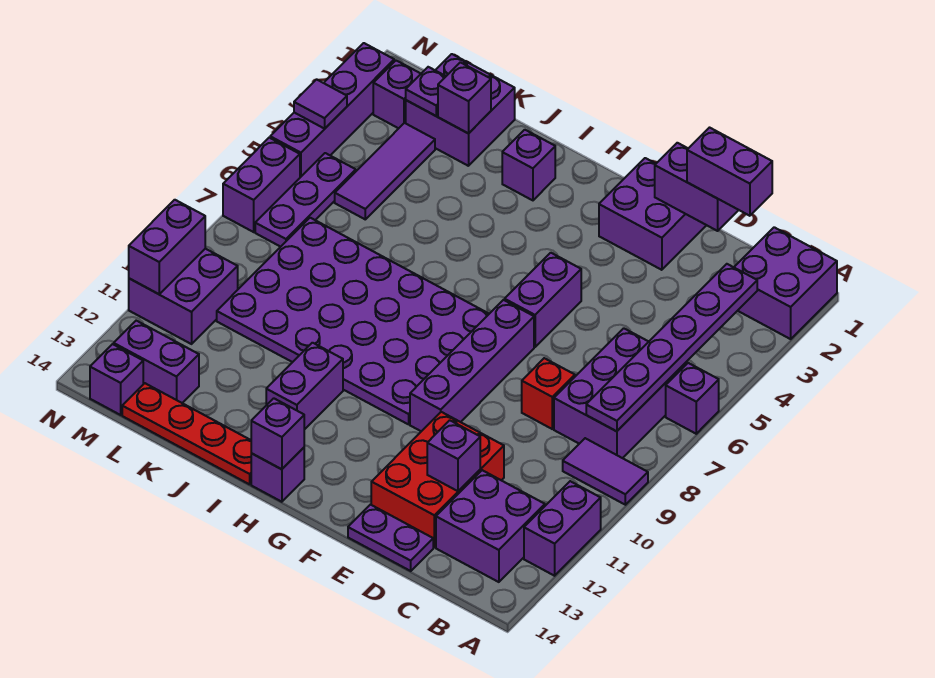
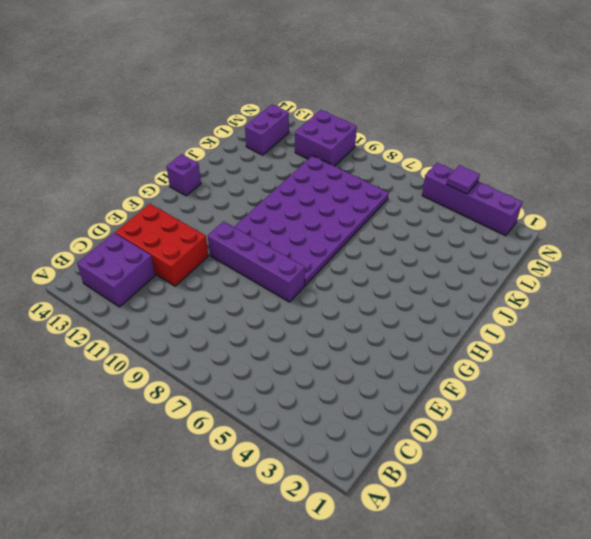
none -> purple brick A1:B2 level 1
none -> purple brick A6 level 1
none -> purple tile A9:B9 level 1
none -> purple brick A11:A12 level 1

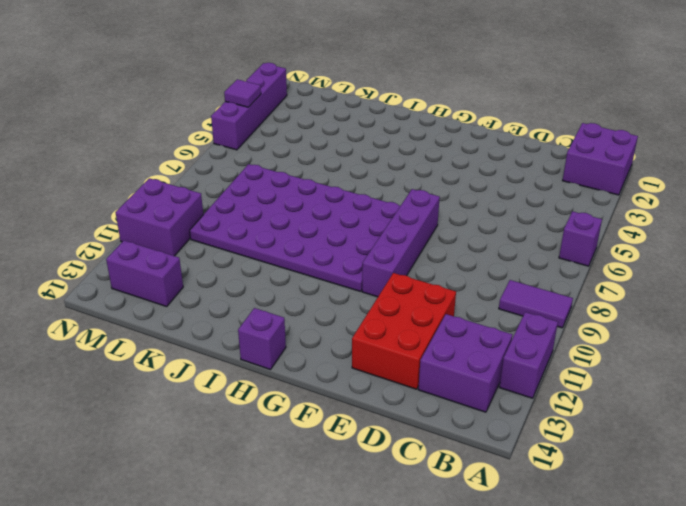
none -> purple brick B6:C8 level 1
none -> red brick D8 level 1
none -> purple plate D14:E14 level 1
none -> purple brick E1:F2 level 1

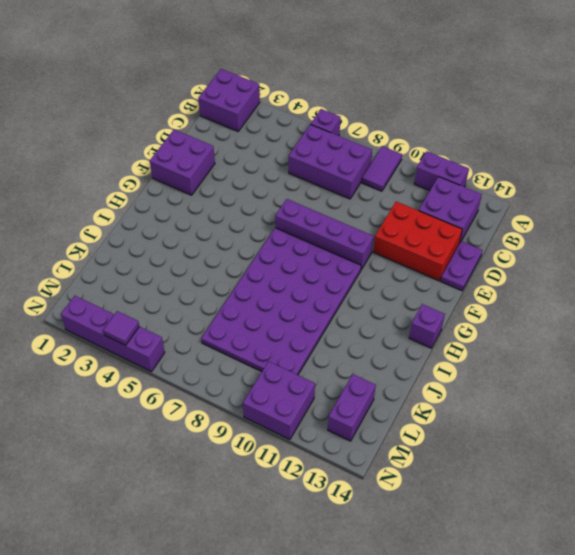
none -> red brick D8 level 1
none -> purple brick F5:F6 level 1
none -> purple brick I2 level 1
none -> purple brick I11:I12 level 1

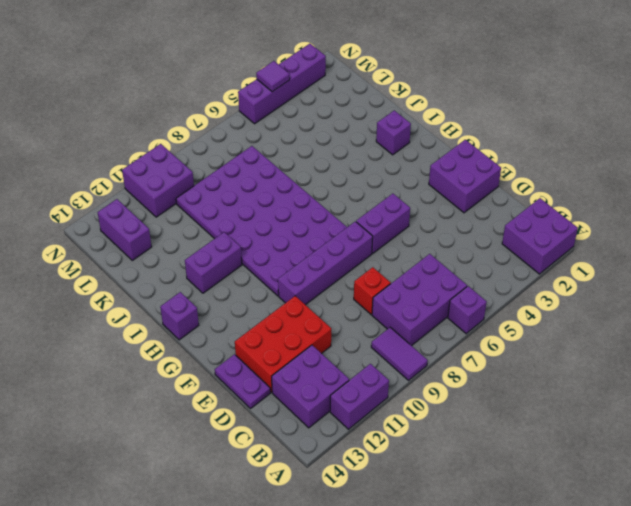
none -> red plate I14:L14 level 1
none -> purple brick K1:L2 level 1
none -> purple tile L3:L5 level 1
none -> purple brick M2 level 1

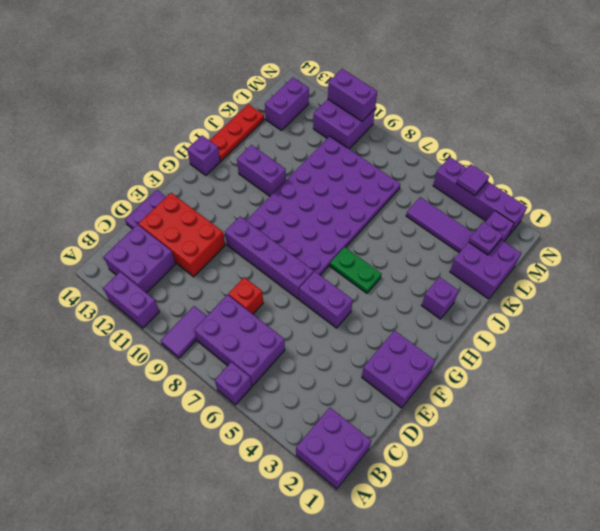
green plate H5:H6 level 1 -> none
red plate I14:K14 level 1 -> red plate I14:L14 level 1
none -> purple plate M5:M7 level 1
none -> purple brick M14 level 1
none -> purple brick N6:N7 level 1
none -> purple plate B3:B8 level 2

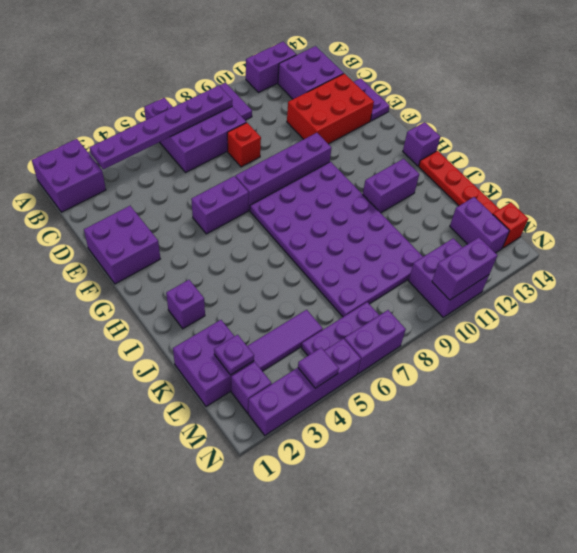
red brick M14 level 1 -> purple brick M14 level 1
none -> purple brick D1:E1 level 2
none -> purple brick D12 level 2
none -> purple brick H14 level 2
none -> purple brick K2 level 2

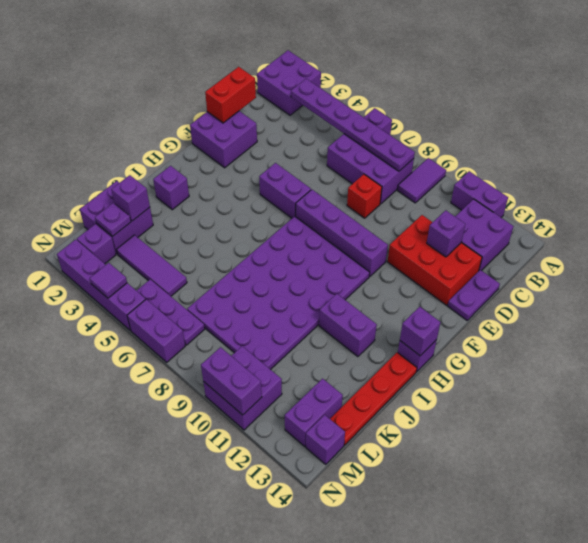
red brick D1:E1 level 2 -> purple brick D1:E1 level 2
none -> purple brick C1:D1 level 3

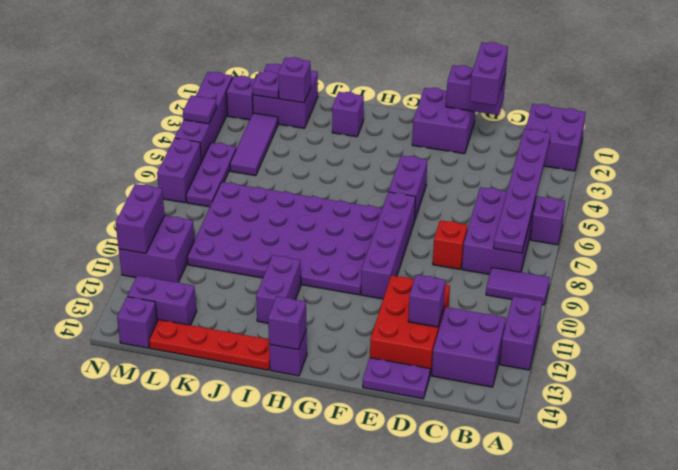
purple brick D1:D2 level 3 -> purple brick C1:D1 level 3

